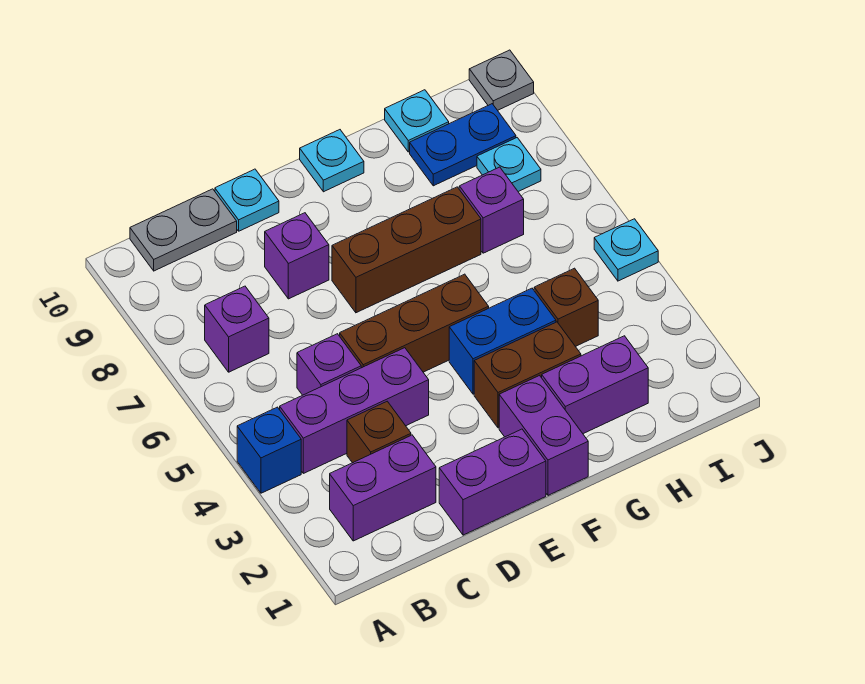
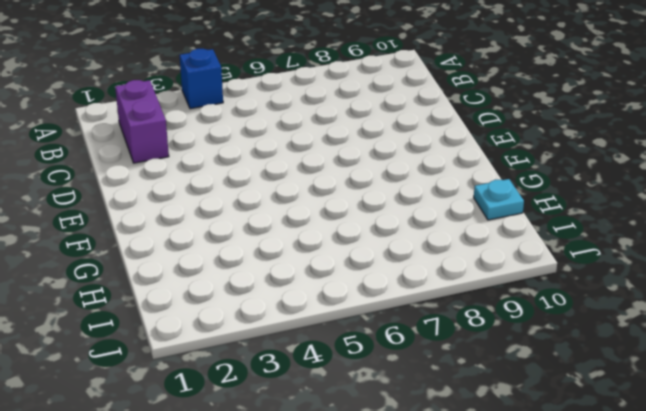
none -> purple brick B4:D4 level 1
none -> purple brick B7 level 1
none -> grey plate B10:C10 level 1

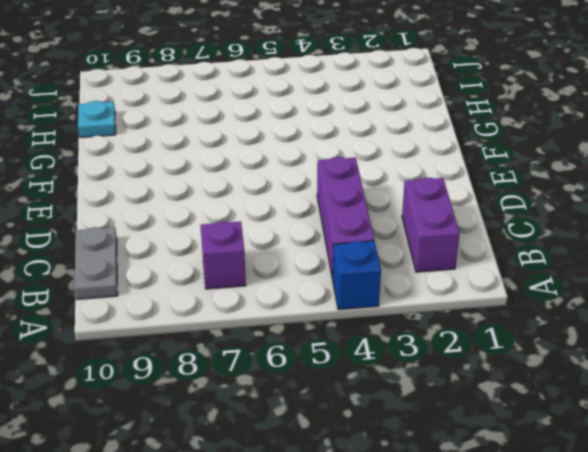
none -> brown brick C3 level 1
none -> purple brick C5 level 1
none -> purple brick D1:E1 level 1

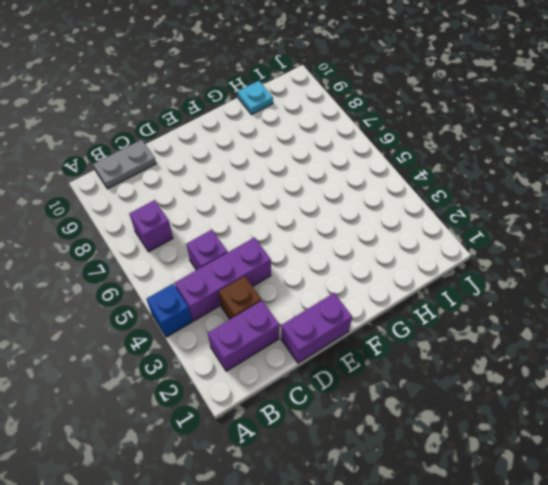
none -> brown brick D5:F5 level 1
none -> purple brick D8 level 1
none -> cyan plate D10 level 1

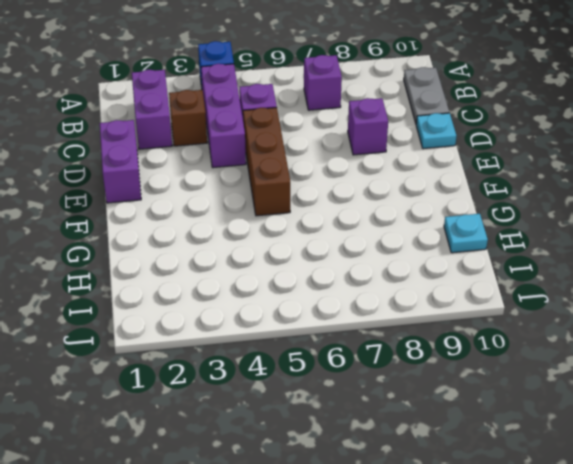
none -> brown brick E7:G7 level 1
none -> purple brick F1:F2 level 1
none -> brown brick F3:G3 level 1

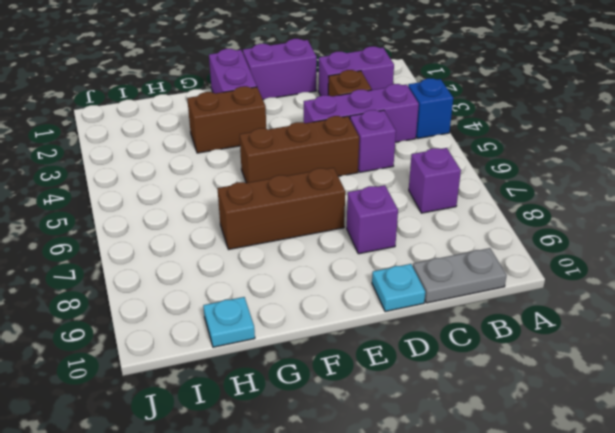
none -> blue brick F4:G4 level 1
none -> cyan plate F10 level 1
none -> purple brick G2:H2 level 1

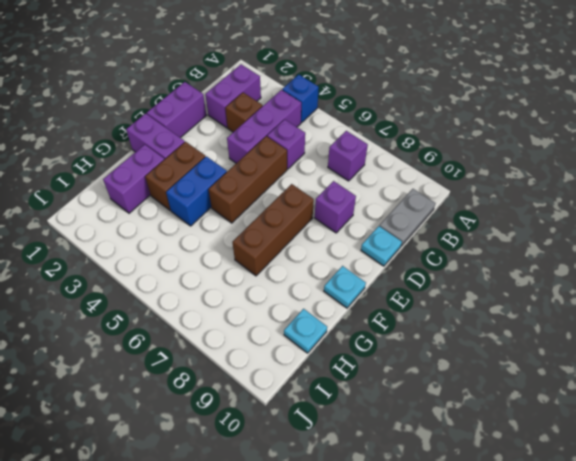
none -> brown brick H4 level 1
none -> purple brick H7 level 1
none -> blue plate H9:I9 level 1

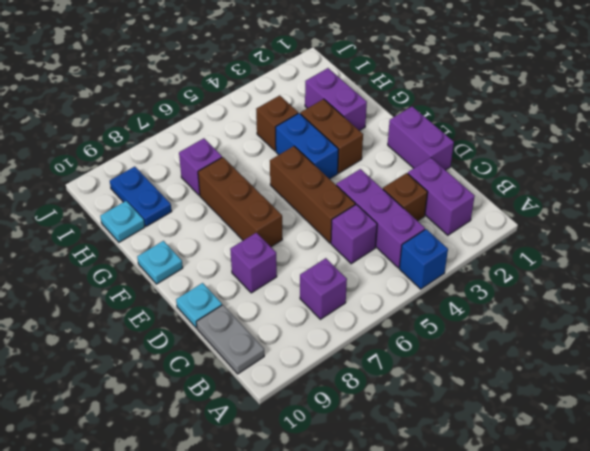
none -> purple brick F1:F2 level 1
none -> cyan plate I8 level 1
none -> cyan plate J5 level 1

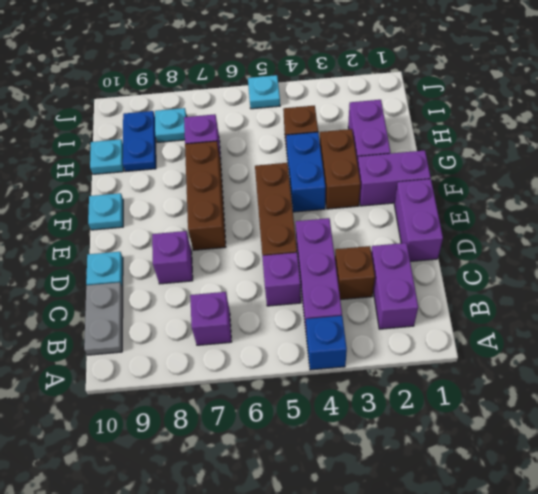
none -> grey plate J10 level 1

